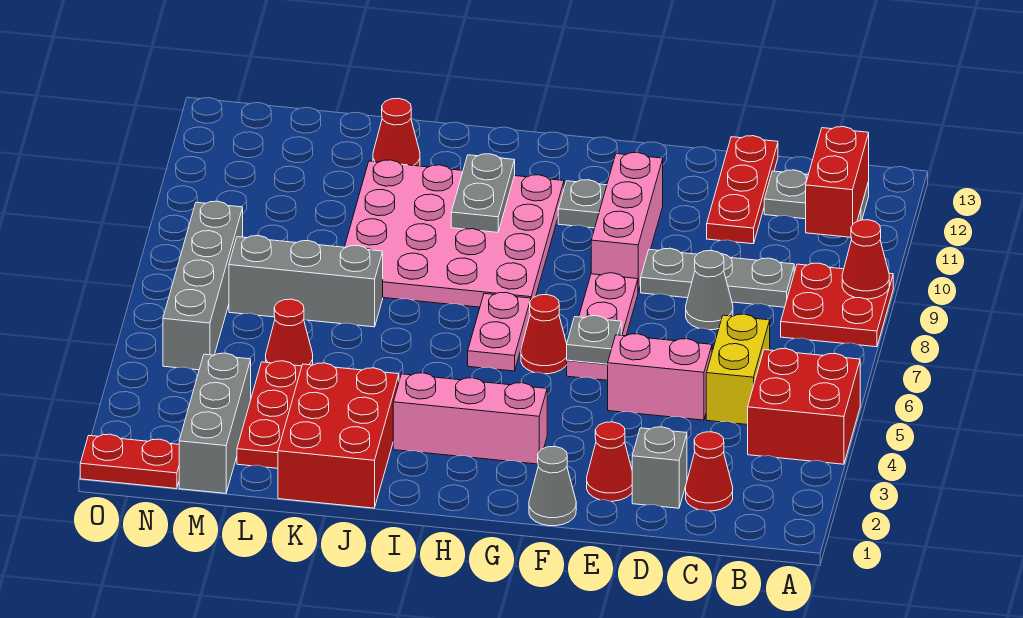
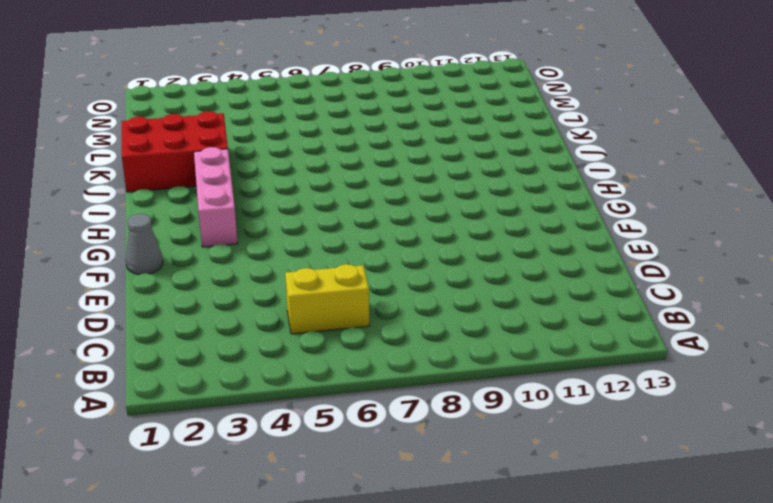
none -> red brick A4:B5 level 1
none -> red plate A8:B9 level 1
none -> grey plate B12:C12 level 1
none -> red cone C2 level 1

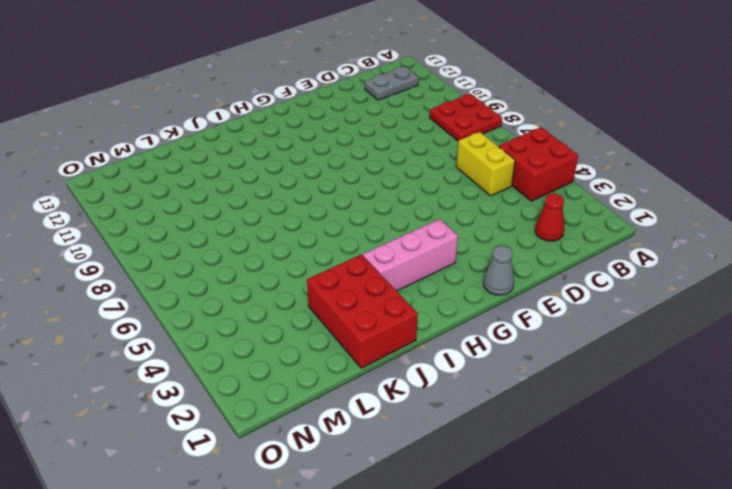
none -> grey plate C9:E9 level 1
none -> grey brick D2 level 1
none -> pink brick D5:E5 level 1
none -> grey cone D8 level 1

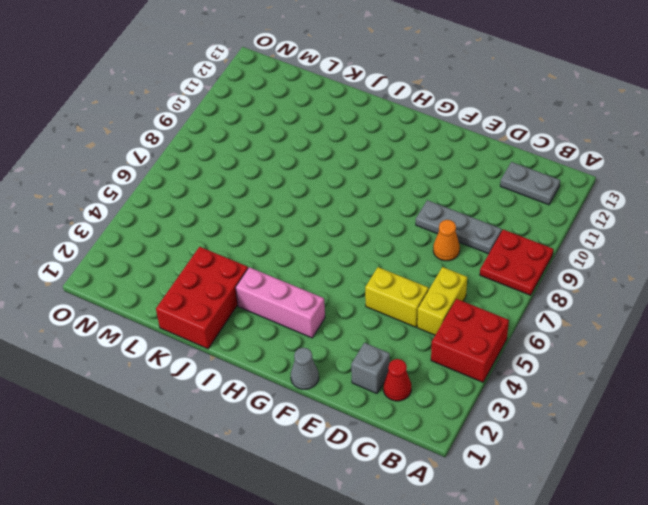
yellow brick D5:E5 level 1 -> pink brick D5:E5 level 1
orange cone D8 level 1 -> grey cone D8 level 1
none -> red plate D11:D13 level 1
none -> red cone E2 level 1
none -> pink plate F6:F8 level 1
none -> pink brick F9:F11 level 1

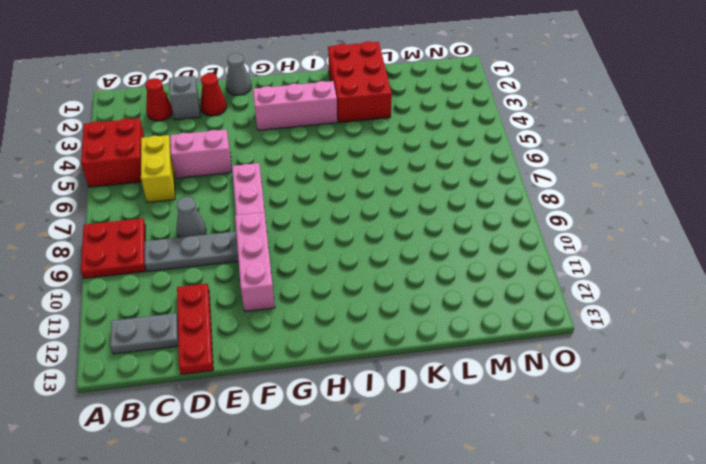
none -> red cone G6 level 1
none -> grey plate G11 level 1
none -> pink plate H6:H7 level 1
none -> pink plate H8:K11 level 1

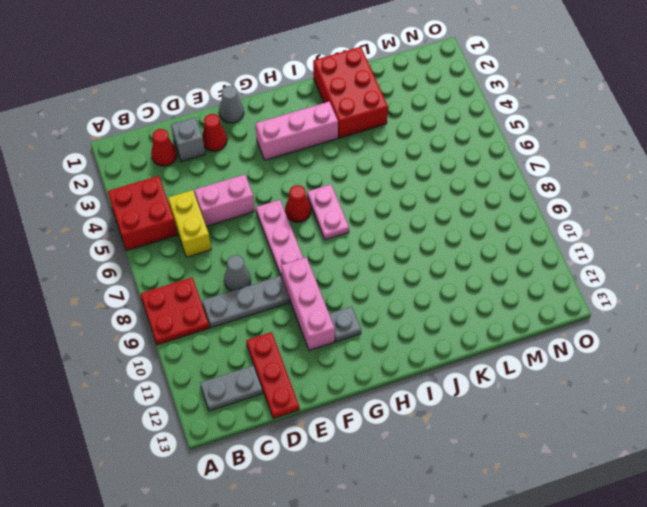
none -> pink plate H8:K11 level 1
none -> grey brick K7:M7 level 1
none -> red cone K12 level 1
none -> red plate L2:L4 level 1

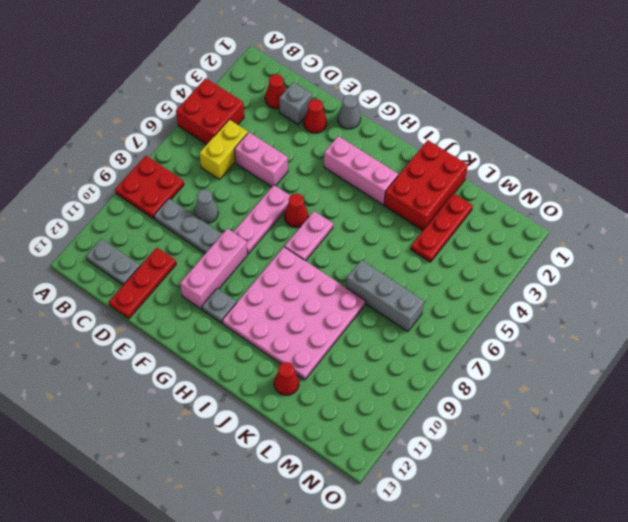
none -> red cone L5 level 1
none -> grey brick M1:M3 level 1
none -> red plate N1:O1 level 1
none -> grey brick N5:N8 level 1

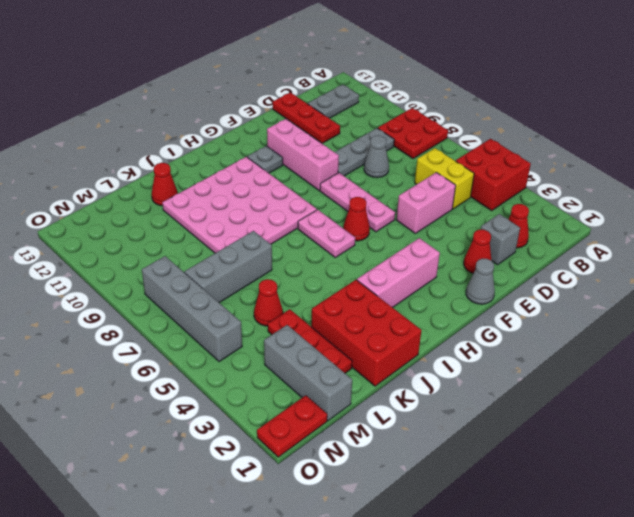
none -> red cone A9 level 2
none -> red brick B11:B12 level 2
none -> grey plate F6 level 2
none -> grey plate I10:I11 level 2

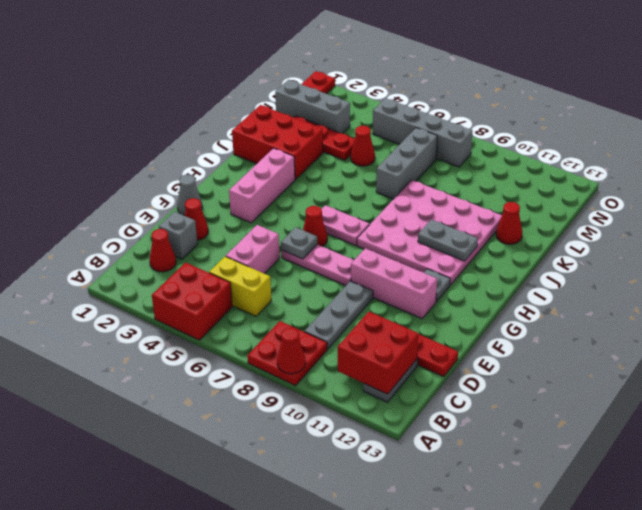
red brick B11:C12 level 2 -> red brick B11:B12 level 2
none -> grey cone D8 level 1

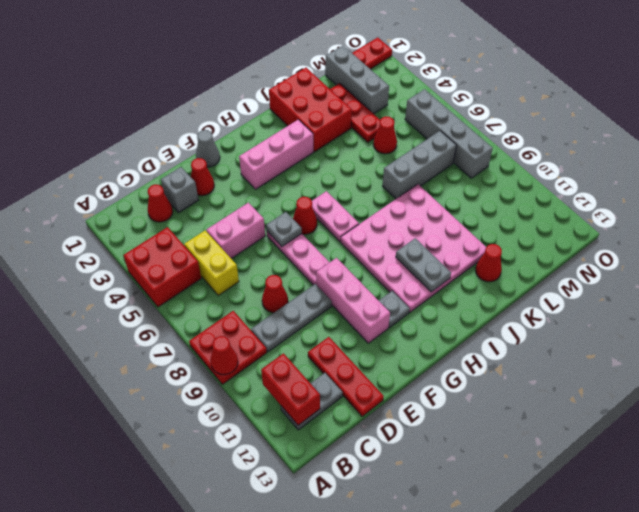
red cone D8 level 1 -> grey cone D8 level 1

